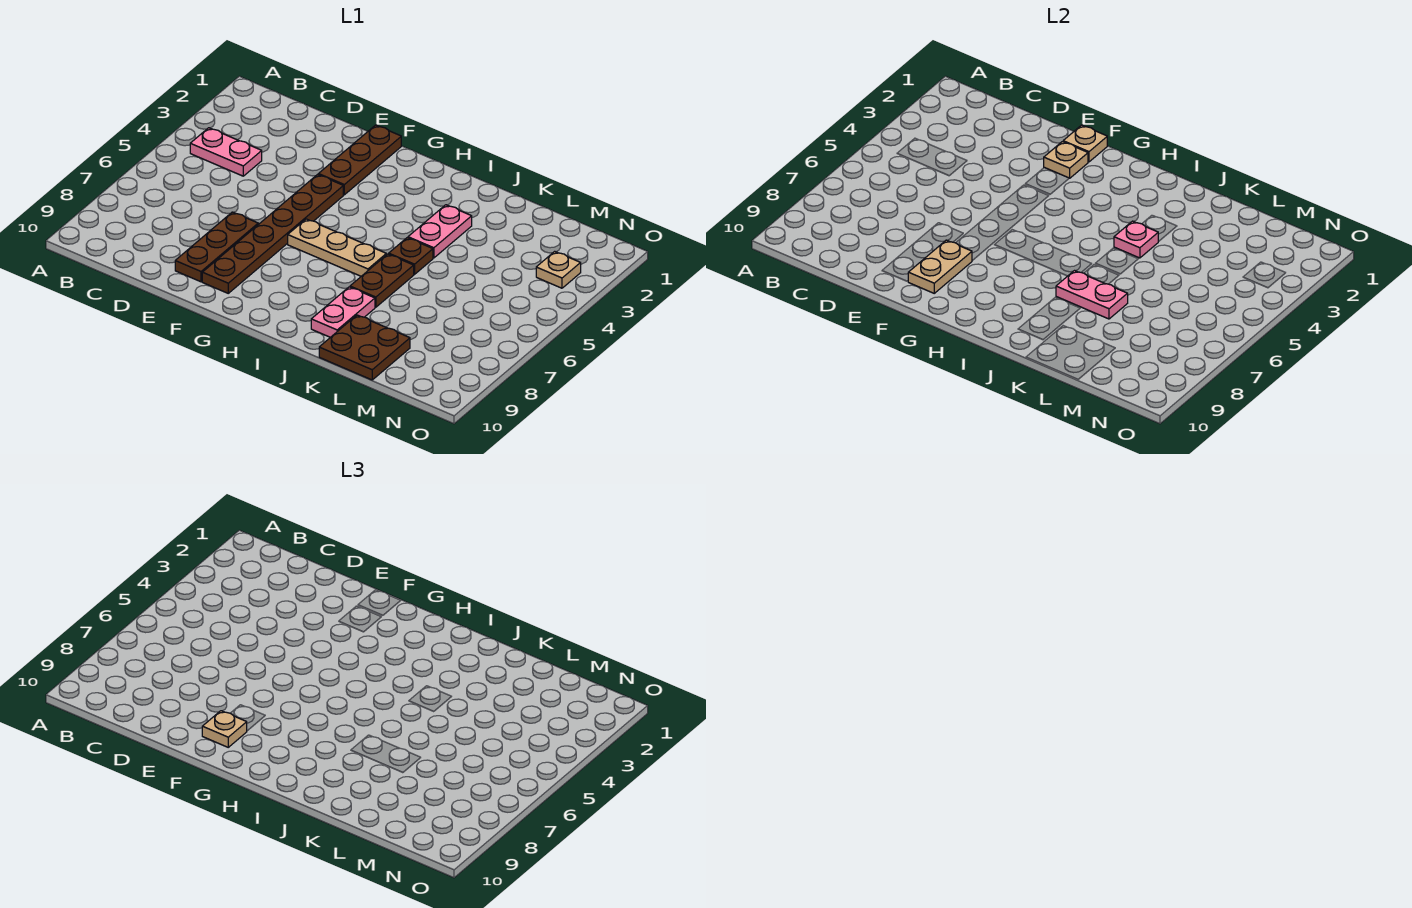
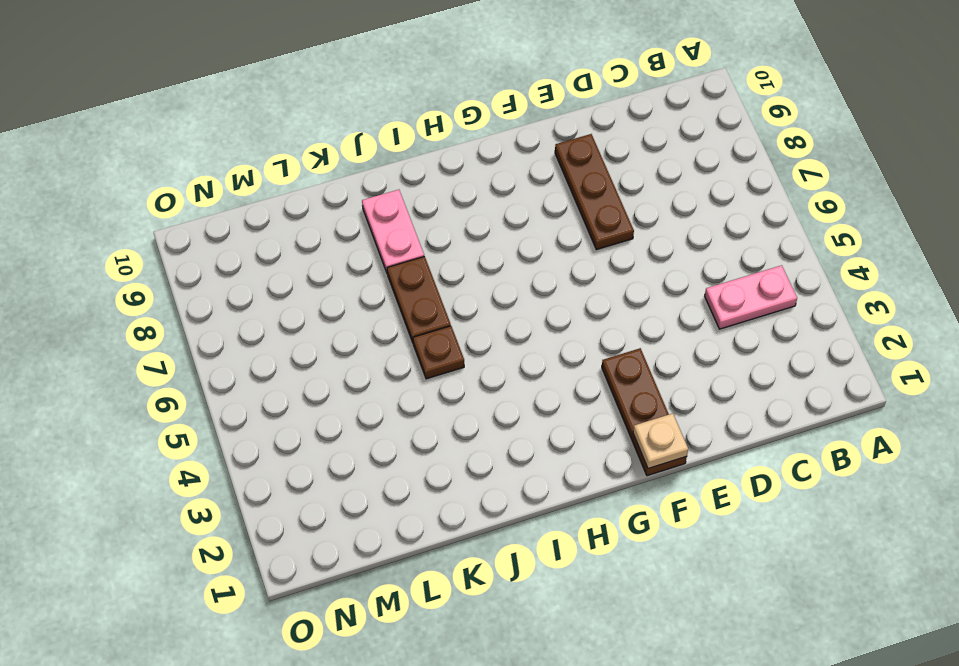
none -> brown plate F4:F9 level 1
none -> tan plate G6:I6 level 1
none -> pink plate J3:J4 level 1

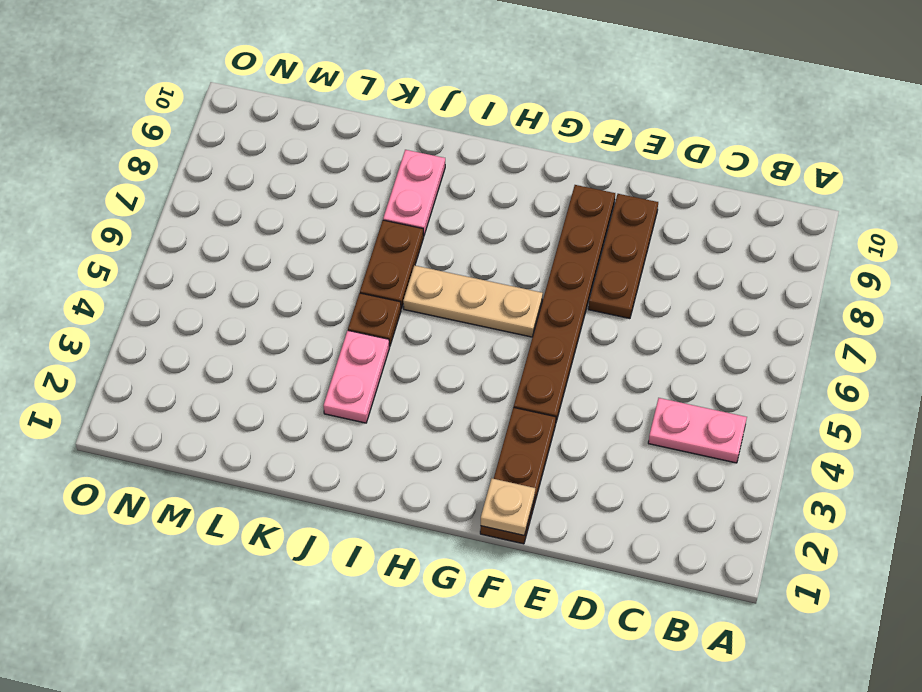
none -> brown plate K9:L10 level 1
none -> tan plate N3 level 1
none -> tan plate F2 level 2

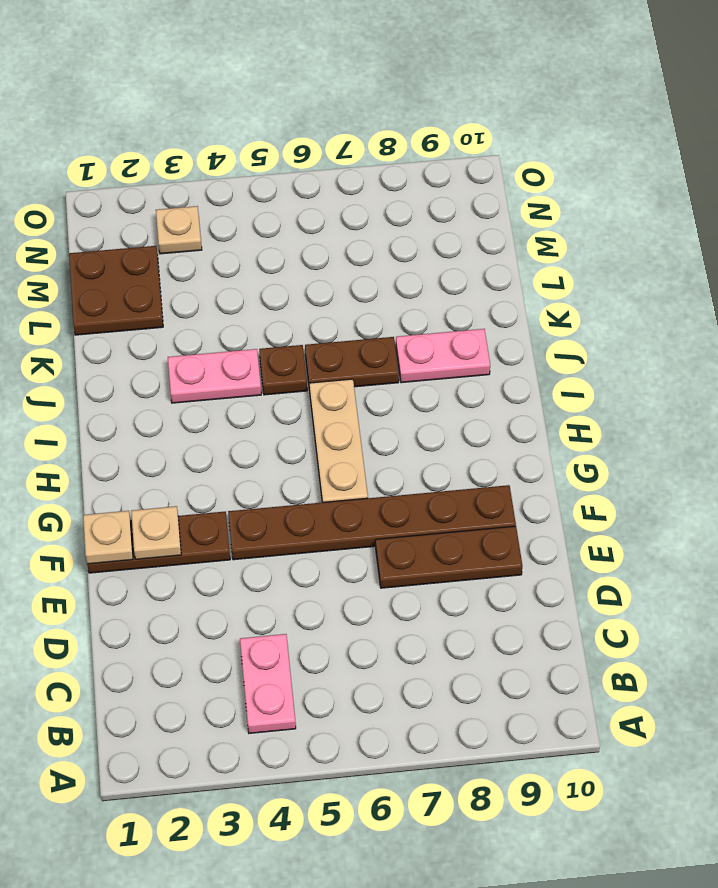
brown plate L1:M2 level 1 -> brown plate K9:L10 level 1
none -> tan plate F8:F9 level 2
none -> pink plate J4 level 2
none -> pink plate J7:K7 level 2

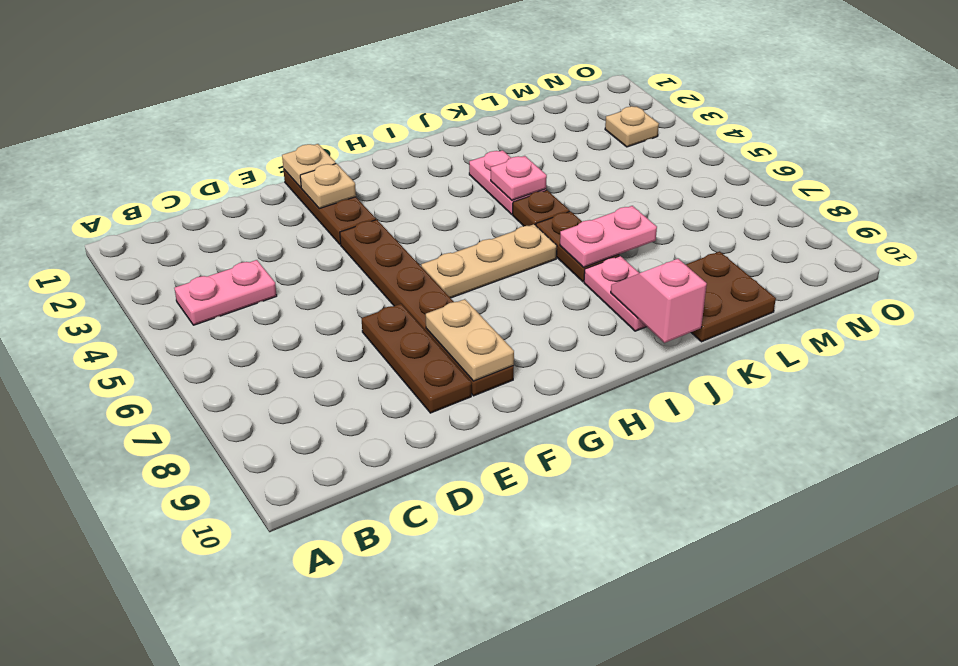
pink slope J9:J10 level 2 top 10 -> none
none -> tan plate F9 level 3

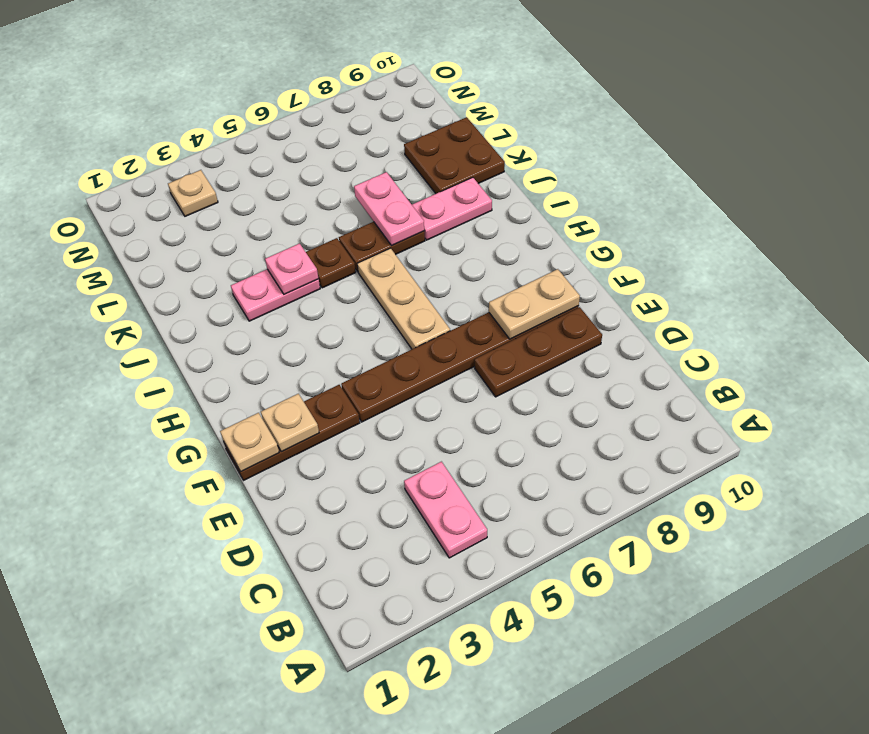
none -> tan plate F9 level 3

